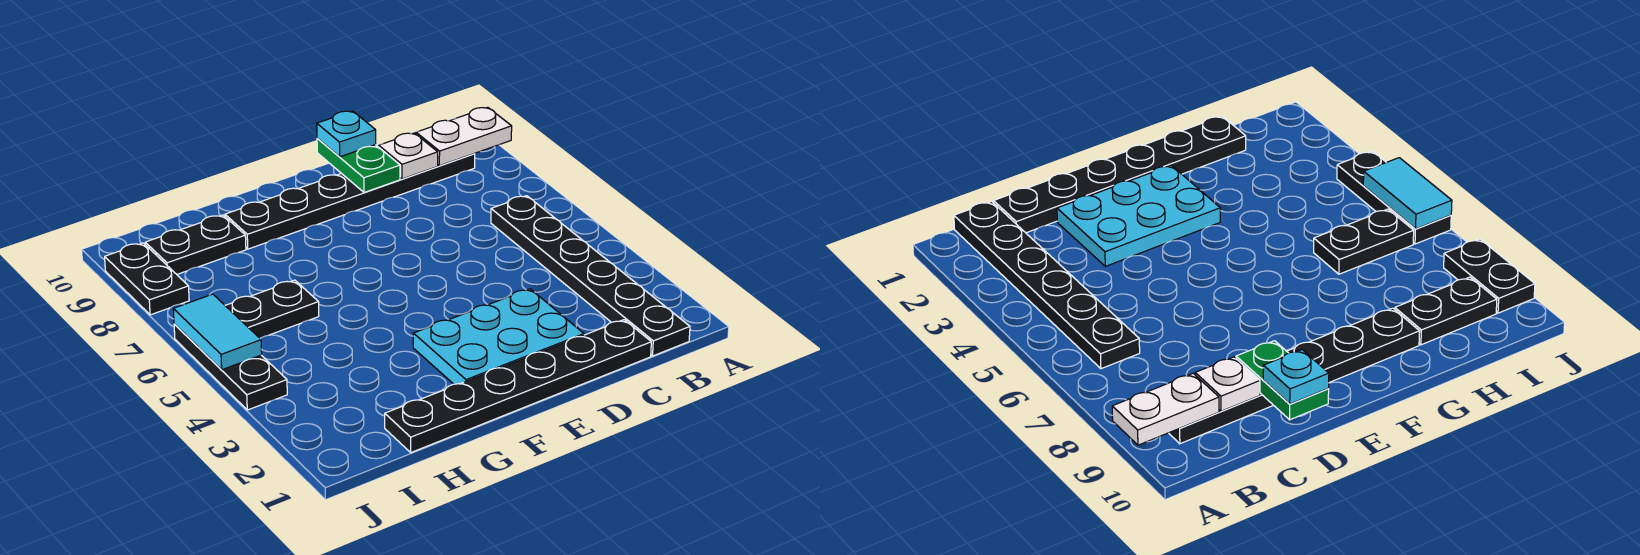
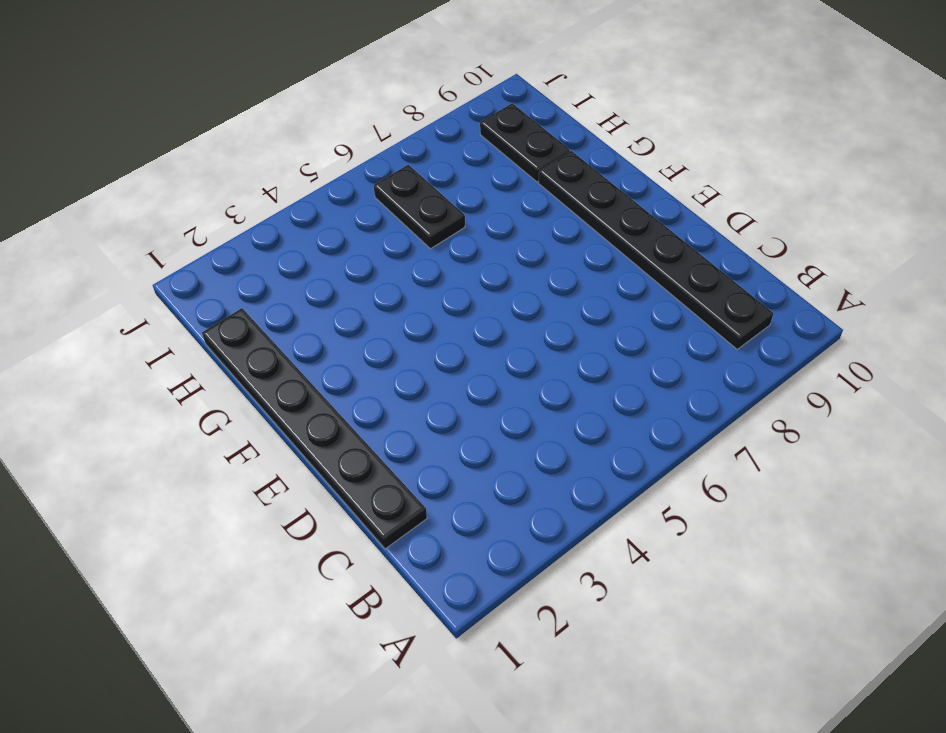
none -> black plate B1:B6 level 1
none -> cyan plate D2:F3 level 1
none -> black plate J4:J6 level 1

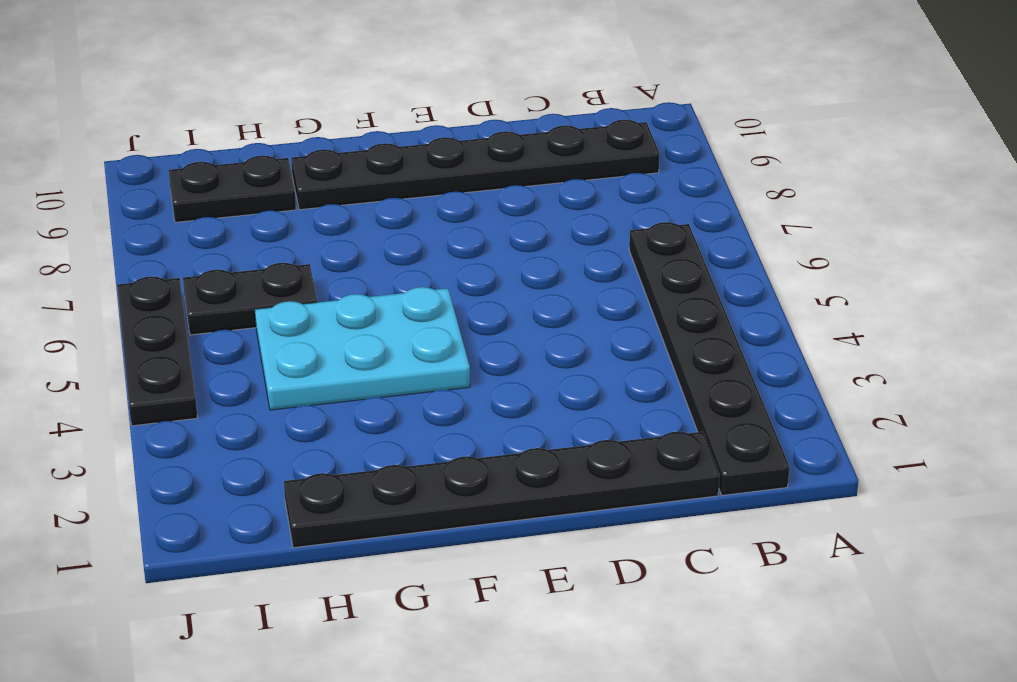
cyan plate F4:H5 level 1 -> cyan plate D2:F3 level 1
none -> black plate J8:J9 level 1
none -> white plate A9:B9 level 2
none -> white plate C9 level 2

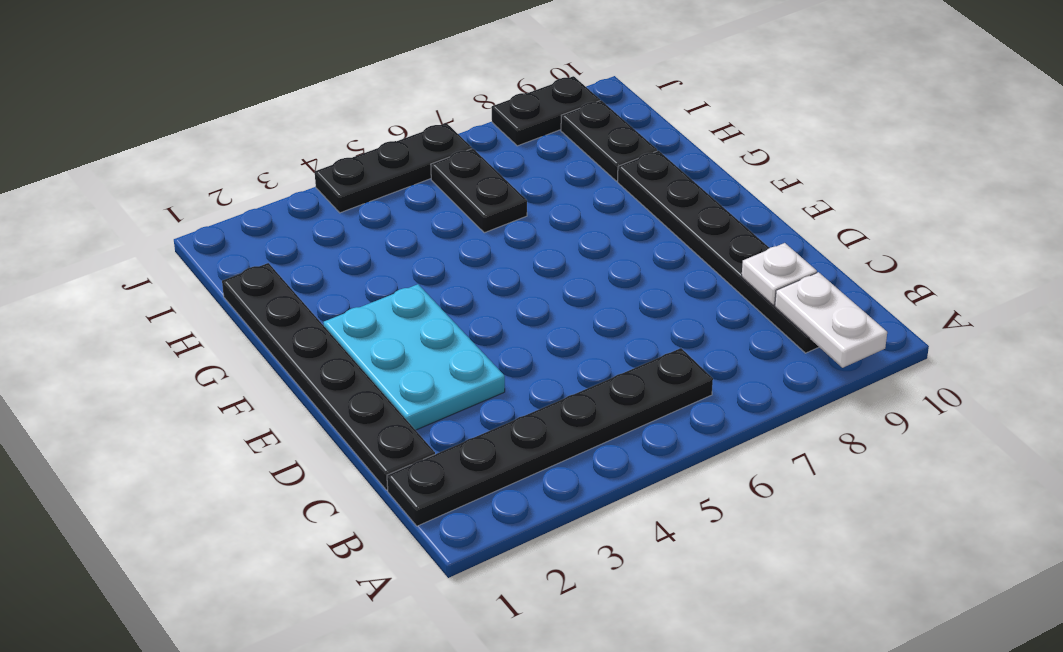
none -> green plate D9:D10 level 2
none -> cyan tile J5:J6 level 2
none -> cyan plate D10 level 3

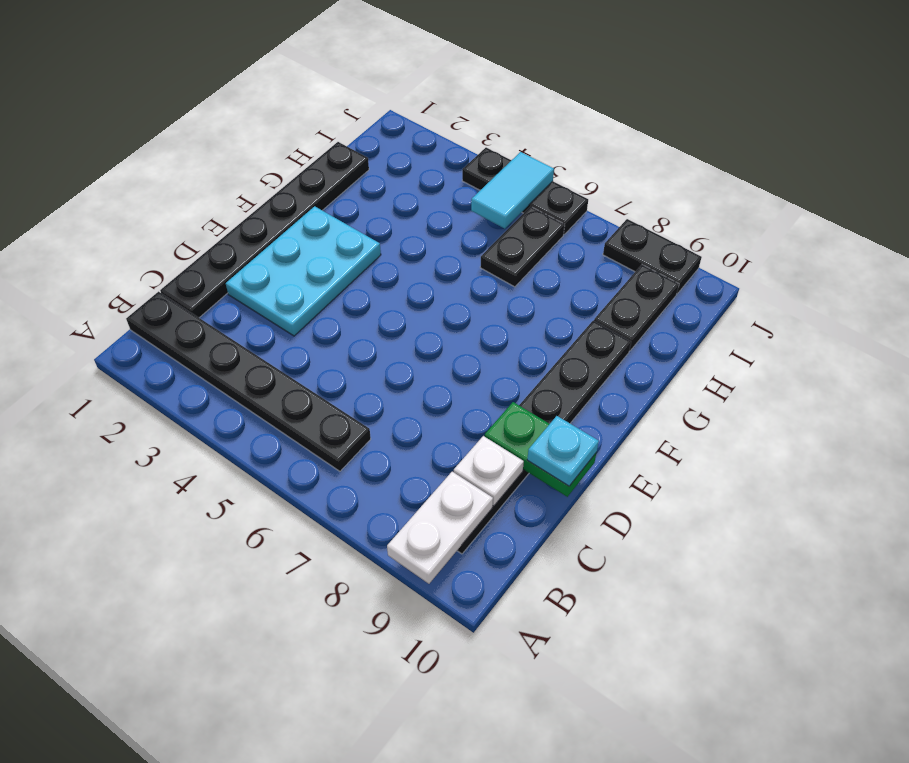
cyan tile I5:J5 level 2 -> cyan tile J5:J6 level 2

